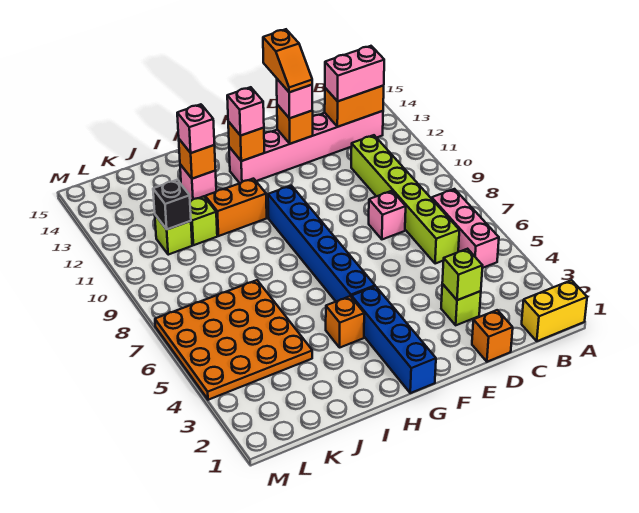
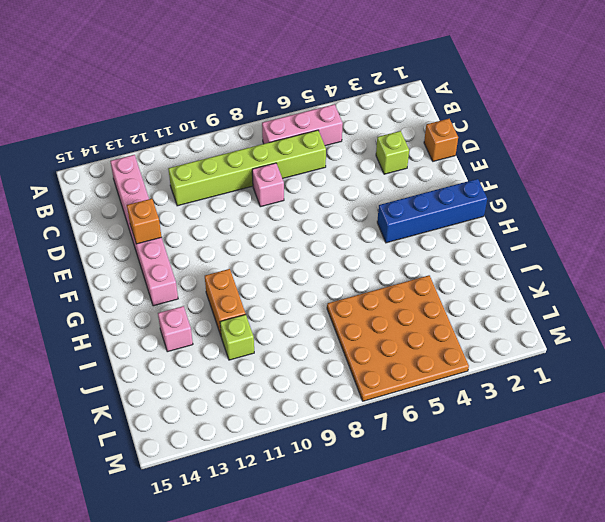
none -> yellow brick A1:B1 level 1
none -> blue brick G5:G10 level 1
none -> orange brick H4 level 1

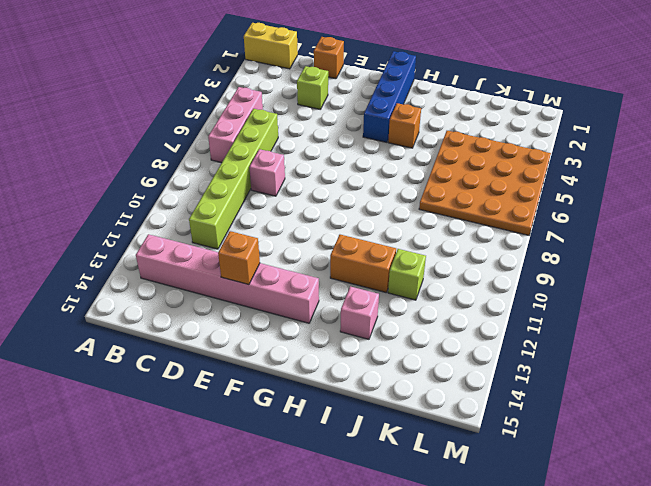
none -> blue brick G5:G10 level 1
none -> lime brick K11 level 1
none -> orange brick B13:C13 level 2

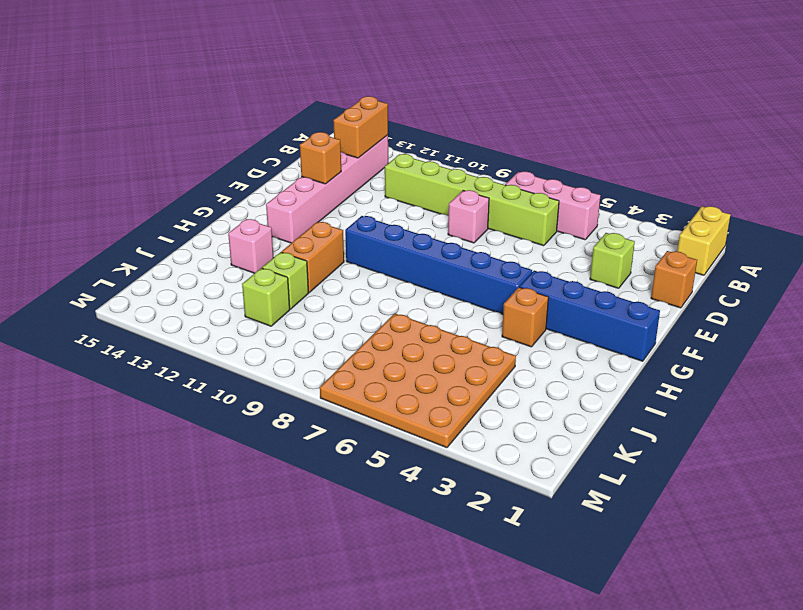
none -> lime brick D3 level 2
none -> orange brick G13 level 2
none -> orange brick I13 level 2

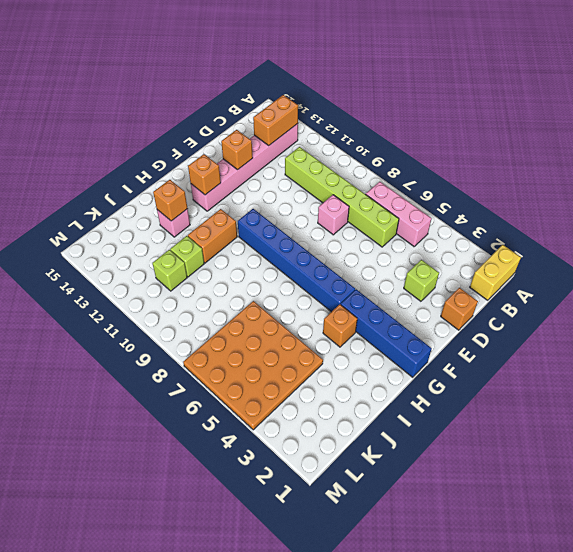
none -> lime brick D3 level 2
none -> black brick K11 level 2
none -> pink brick B13:C13 level 3

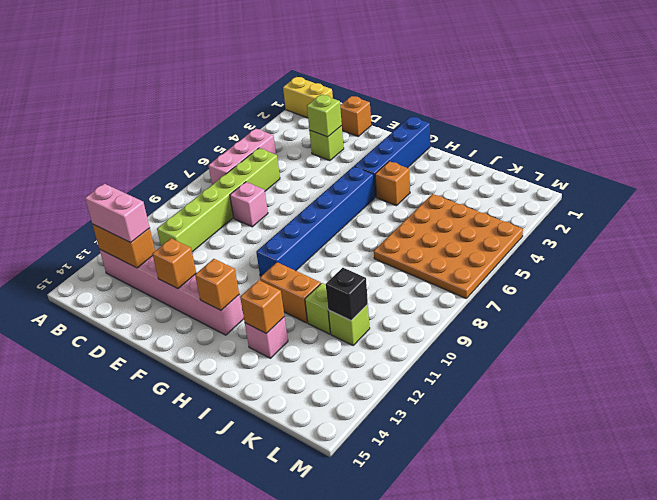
none -> pink brick E13 level 3
none -> pink brick G13 level 3
none -> pink brick I13 level 3

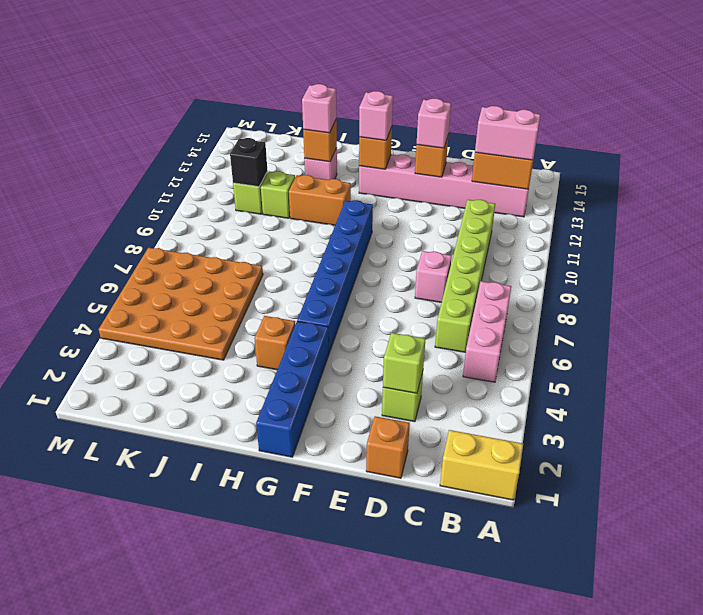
none -> orange slope E13:E14 level 4 top 14

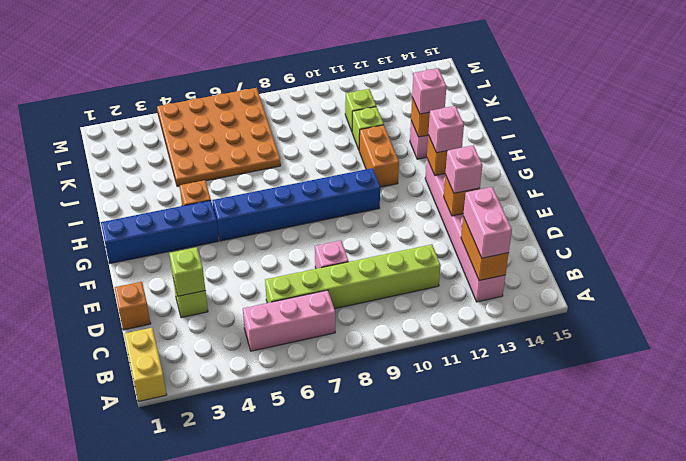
none -> black brick K11 level 2
none -> orange slope E13:E14 level 4 top 14

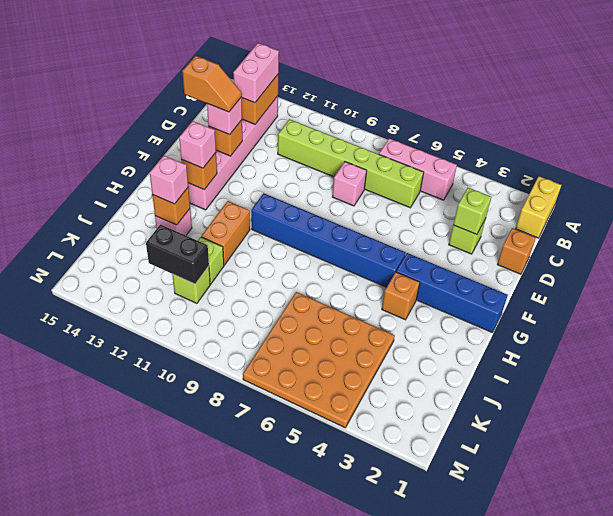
black brick K11:K12 level 2 -> black brick K11 level 2

